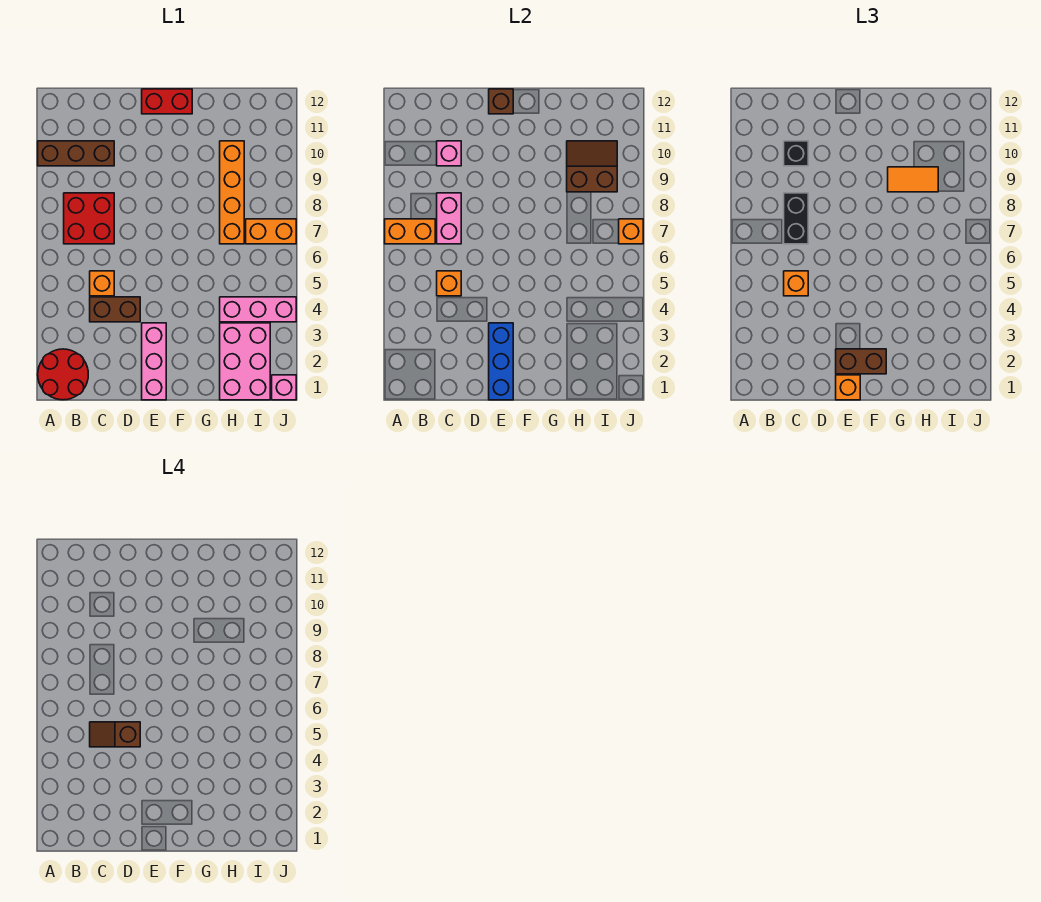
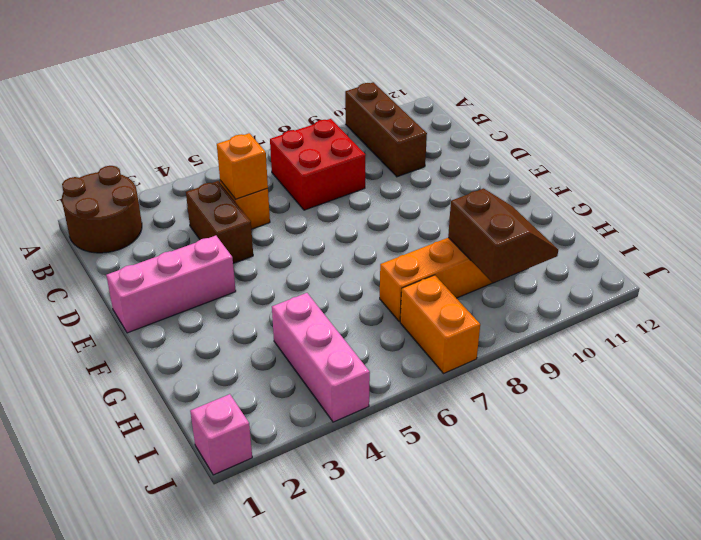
brown round brick A1:B2 level 1 -> red round brick A1:B2 level 1
none -> red brick E12:F12 level 1
none -> pink brick H1:I3 level 1
none -> orange brick A7:B7 level 2

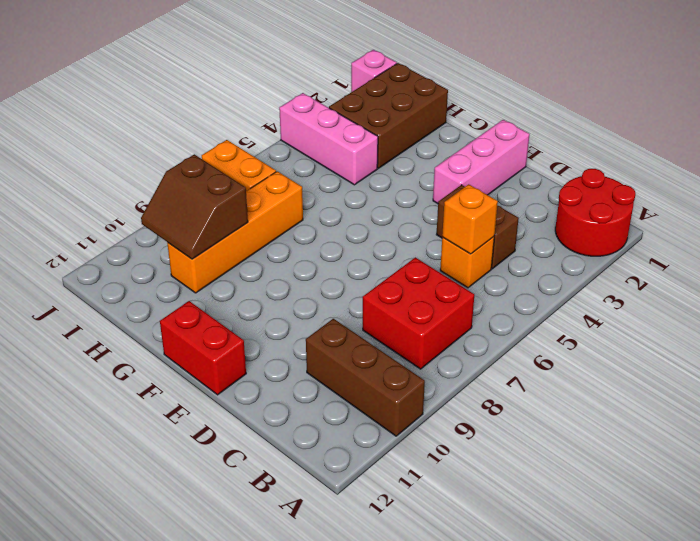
brown brick H1:I3 level 1 -> pink brick H1:I3 level 1
none -> orange brick A7:B7 level 2
none -> pink brick C7:C8 level 2
none -> pink brick C10 level 2

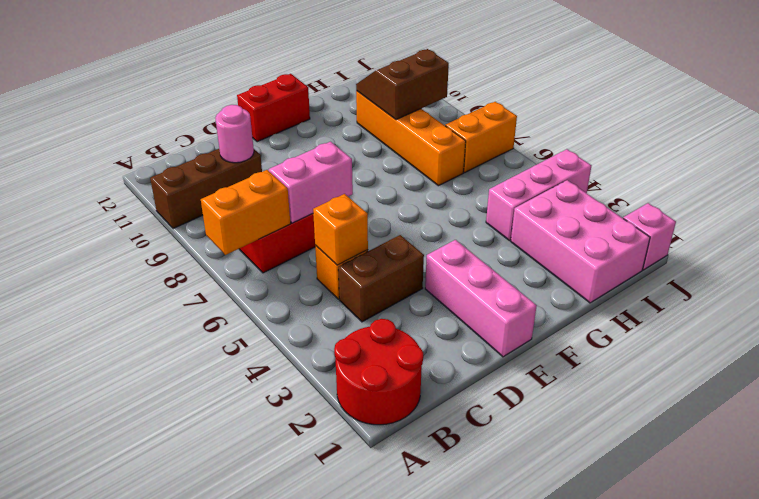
pink brick C7:D7 level 2 -> pink brick C7:C8 level 2
pink round brick C10 level 2 -> pink brick C10 level 2
none -> blue brick E1:E3 level 2
none -> brown brick E12 level 2
none -> orange brick J7 level 2

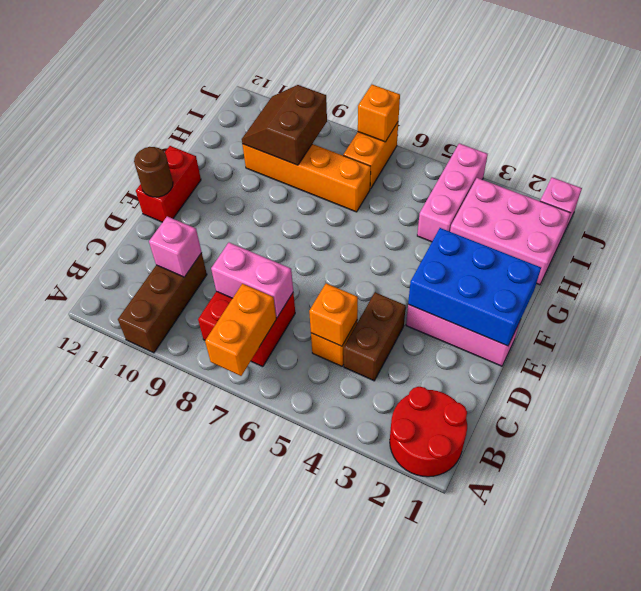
blue brick E1:F3 level 2 -> blue brick E1:E3 level 2
brown round brick E12 level 2 -> brown brick E12 level 2
none -> orange brick C5 level 3
none -> black brick C7:C8 level 3
none -> black brick C10 level 3

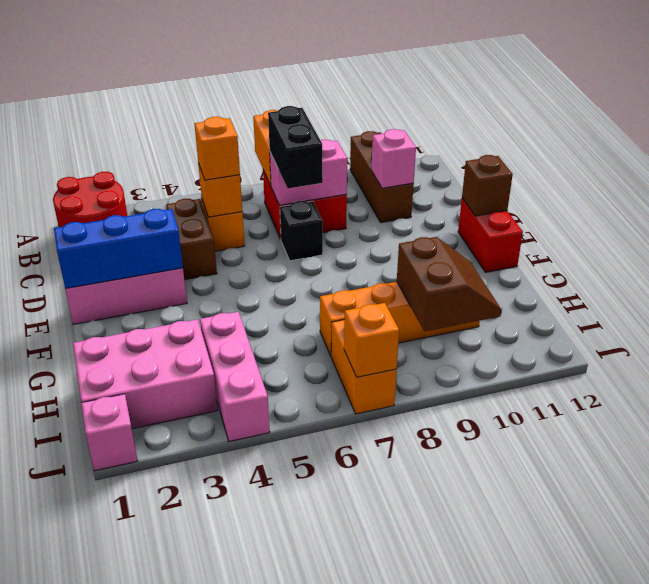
black brick C7:D7 level 3 -> black brick C7:C8 level 3
black brick D7 level 1 -> black brick C10 level 3
none -> orange brick E1 level 3
none -> brown brick E2:F2 level 3
none -> orange tile G9:H9 level 3

